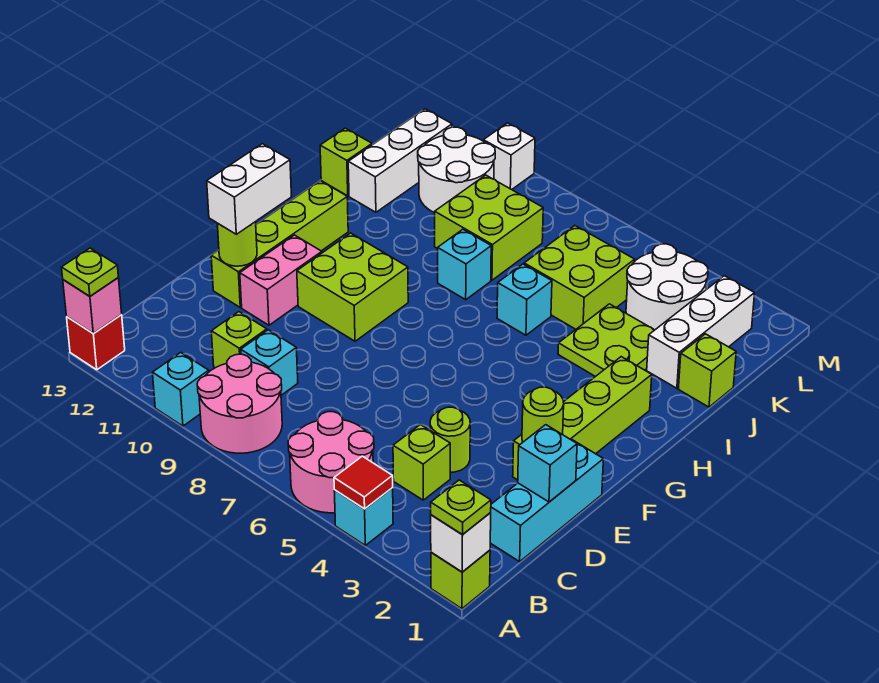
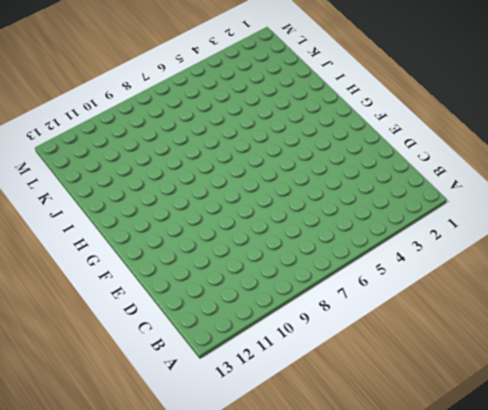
none -> lime brick A1 level 1
none -> cyan brick A4 level 1
none -> pink round brick A5:B6 level 1
none -> pink round brick A8:B9 level 1

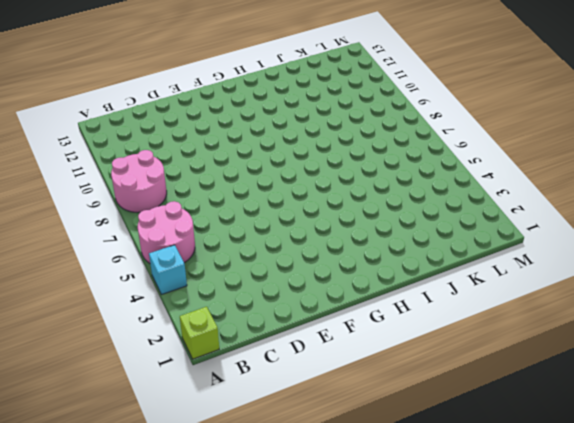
none -> cyan brick A10 level 1
none -> red brick A13 level 1
none -> cyan brick C1:E1 level 1
none -> lime brick C4 level 1

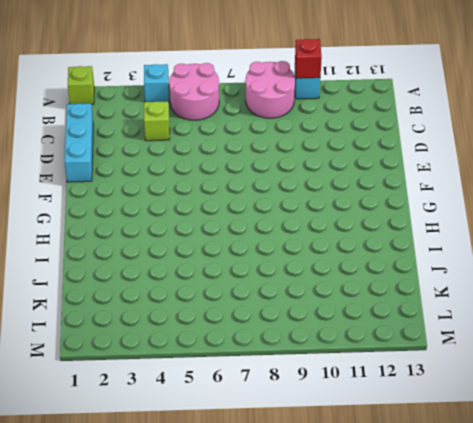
red brick A10 level 2 -> red brick A13 level 1
none -> cyan brick C9 level 1
none -> lime brick C10 level 1
none -> lime round brick D4 level 1
none -> lime brick E2:H2 level 1

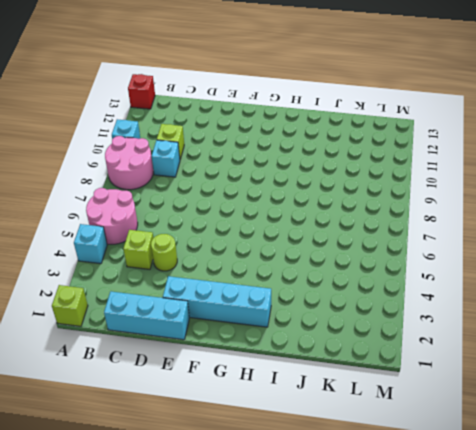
cyan brick E2:H2 level 1 -> lime brick E2:H2 level 1
none -> pink brick E11:F11 level 1
none -> lime brick E12:H12 level 1
none -> lime brick F9:G10 level 1
none -> lime plate I3:J4 level 1

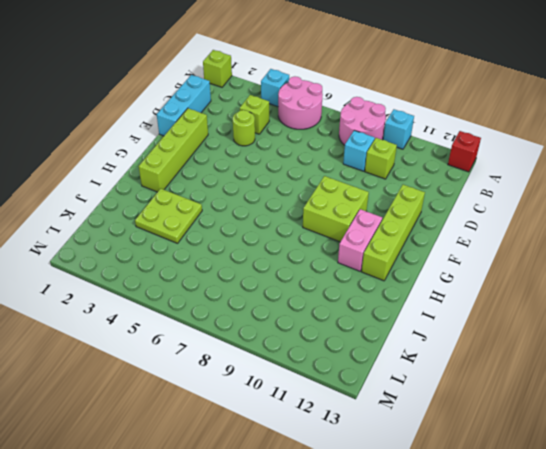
pink brick G11:H11 level 1 -> pink brick E11:F11 level 1
none -> cyan brick I6 level 1
none -> cyan brick I8 level 1
none -> lime brick J1 level 1
none -> white brick J2:L2 level 1

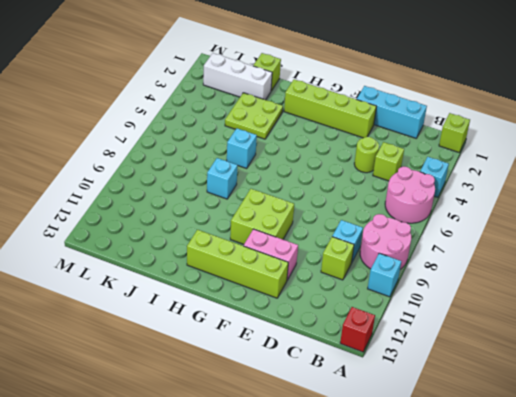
none -> lime brick J5:K6 level 1
none -> lime brick J8:K9 level 1
none -> white brick J12:L12 level 1
none -> lime brick J13 level 1

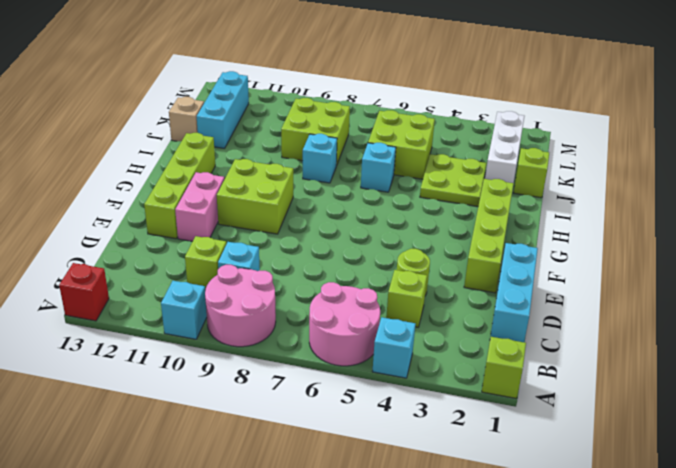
cyan brick J12:L12 level 1 -> white brick J12:L12 level 1
tan brick J13 level 1 -> lime brick J13 level 1
none -> white round brick K3:L4 level 1
none -> white round brick K10:L11 level 1
none -> white brick M10 level 1
none -> white brick A1 level 2

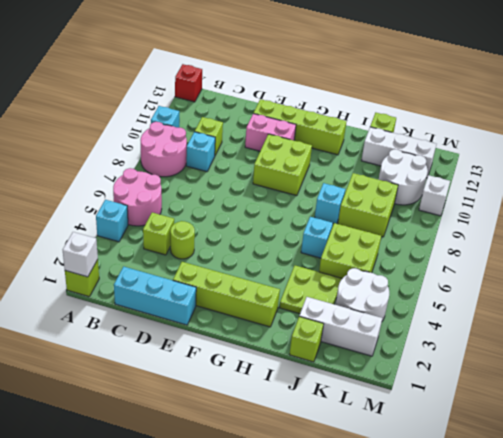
none -> red tile A4 level 2
none -> pink brick A13 level 2
none -> cyan brick D1 level 2
none -> lime round brick E2 level 2

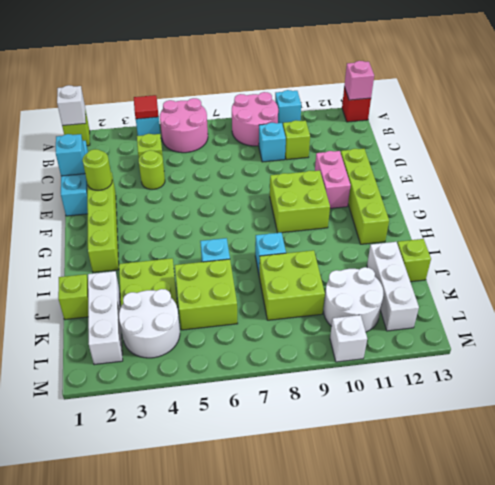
none -> lime round brick E12 level 2
none -> lime plate A1 level 3
none -> lime plate A13 level 3
none -> white brick E12:F12 level 3

